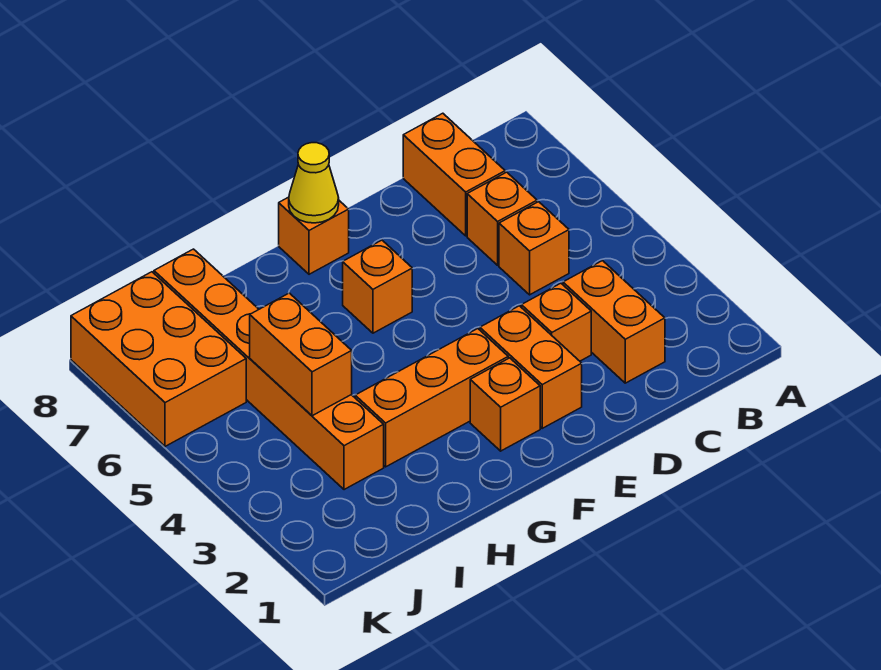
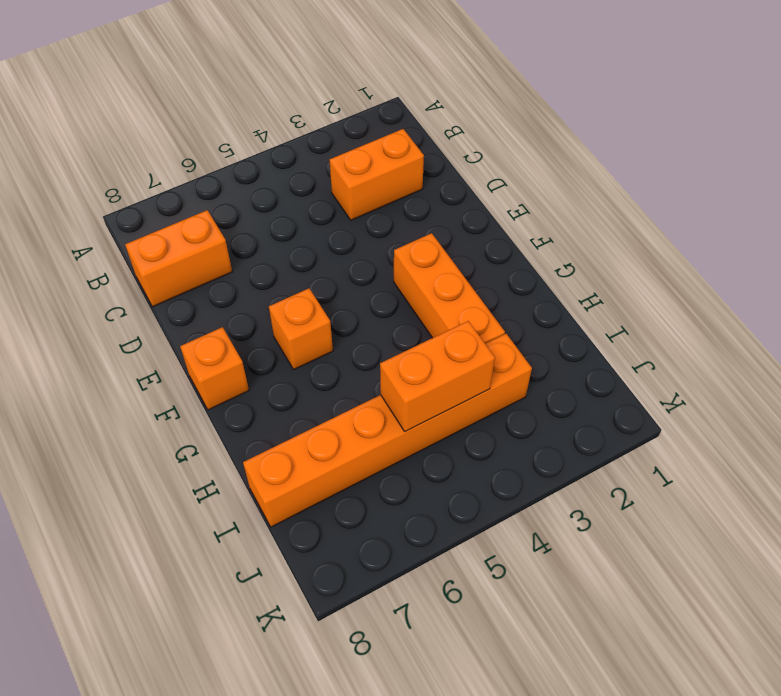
none -> orange brick C5 level 1
none -> orange brick C6 level 1
none -> orange brick D3 level 1

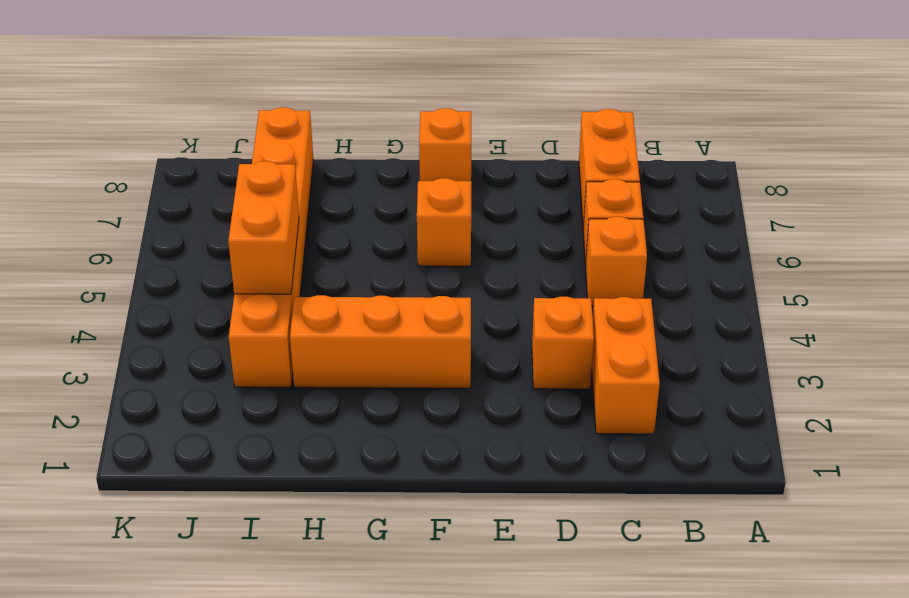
none -> orange brick E2:E3 level 1
none -> orange brick F2 level 1
none -> orange brick J6:K8 level 1

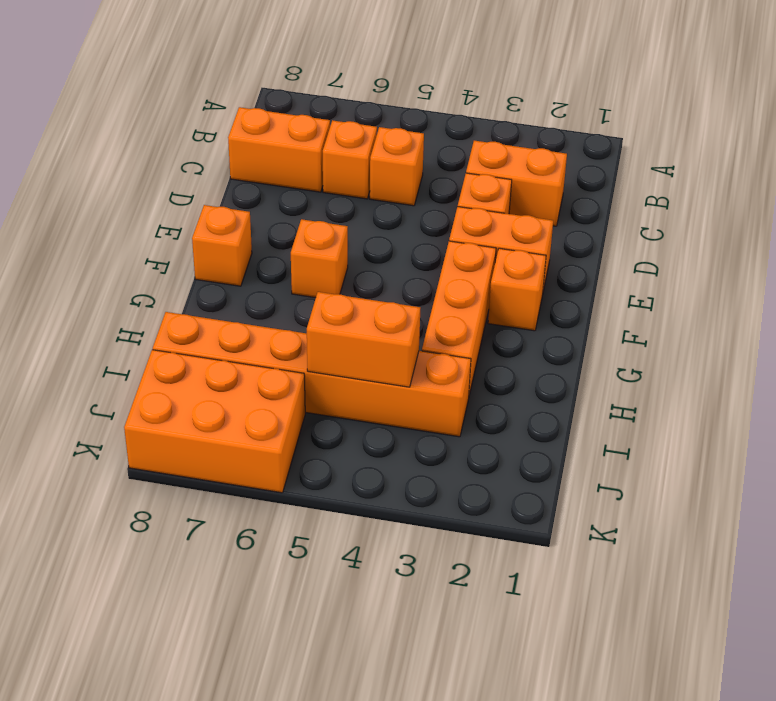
none -> yellow cone F8 level 2

